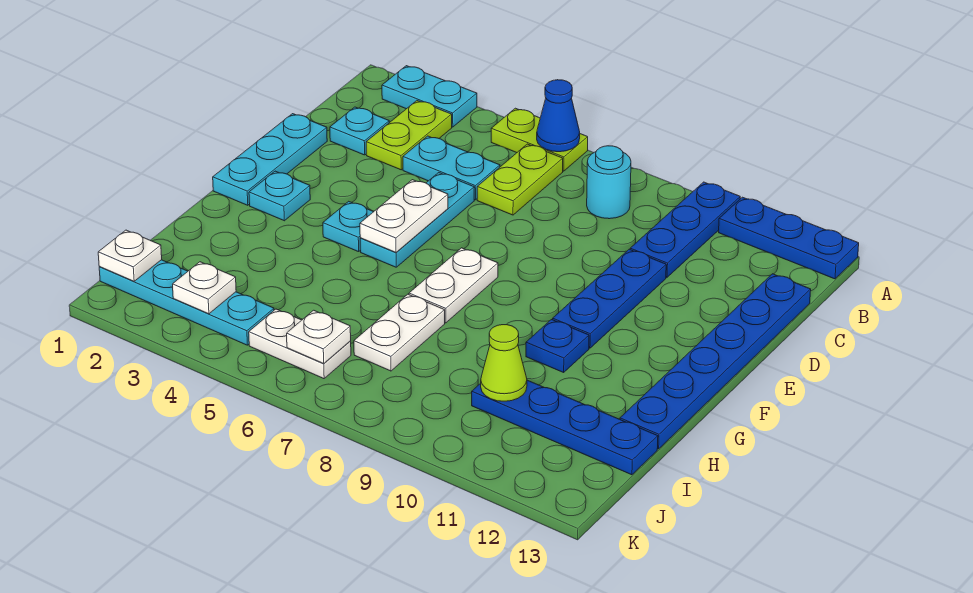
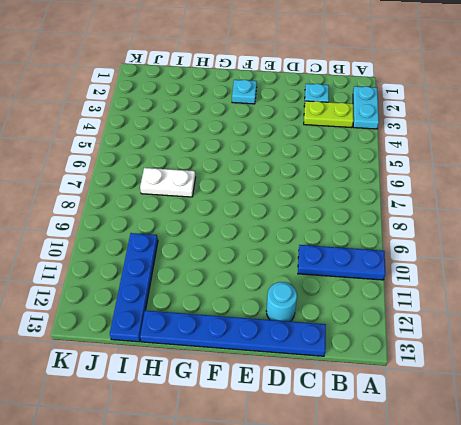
cyan round brick D12 level 1 -> cyan round brick B8 level 1
none -> lime plate A5:A6 level 1
none -> blue plate A11:A13 level 1
none -> lime plate B6:C6 level 1

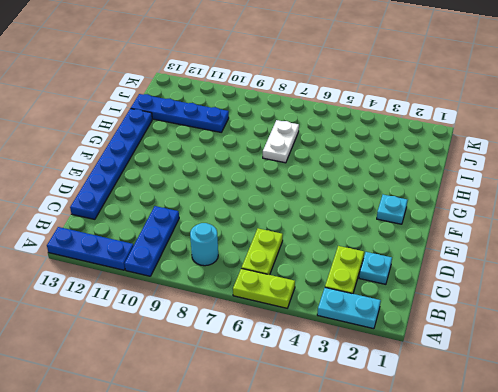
none -> cyan plate C4:C5 level 1
none -> cyan plate D1:F1 level 1
none -> cyan plate D5:F5 level 1

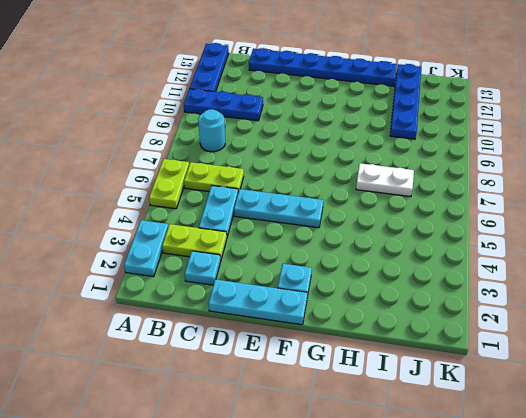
none -> blue plate D10:F10 level 1
none -> cyan plate F4 level 1
none -> white plate F7:G7 level 1

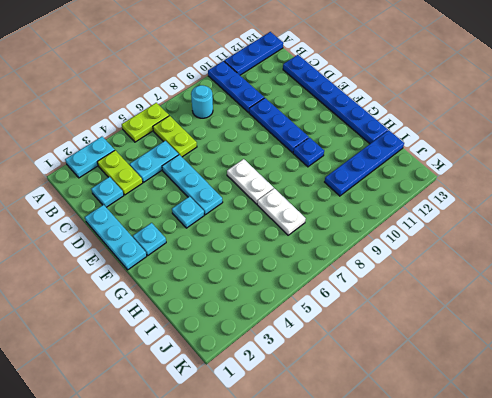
none -> cyan plate J1:J4 level 1
none -> white plate J5:J6 level 1
none -> blue cone A6 level 2

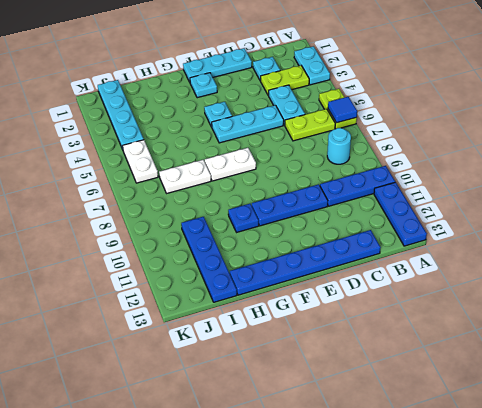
blue tile A6 level 2 -> blue cone A6 level 2
none -> white plate E5:F5 level 2
none -> lime cone I10 level 2
none -> white plate J1 level 2

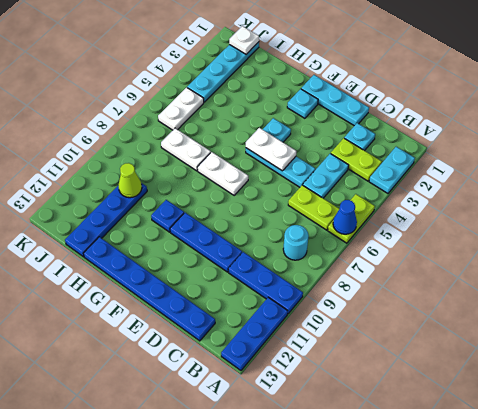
none -> white plate J3 level 2
none -> white plate J6 level 2

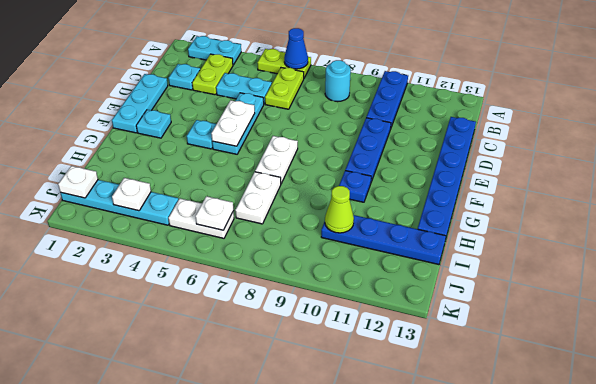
none -> blue plate A11:A13 level 1

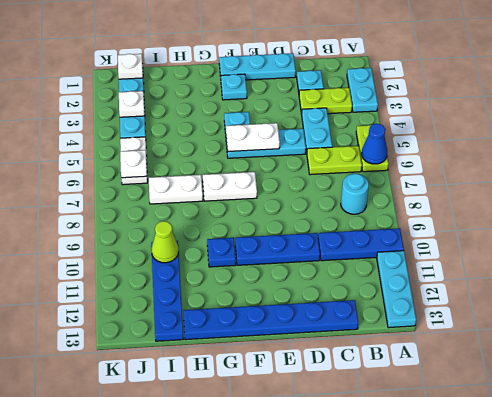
cyan plate A11:A13 level 1 -> blue plate A11:A13 level 1

